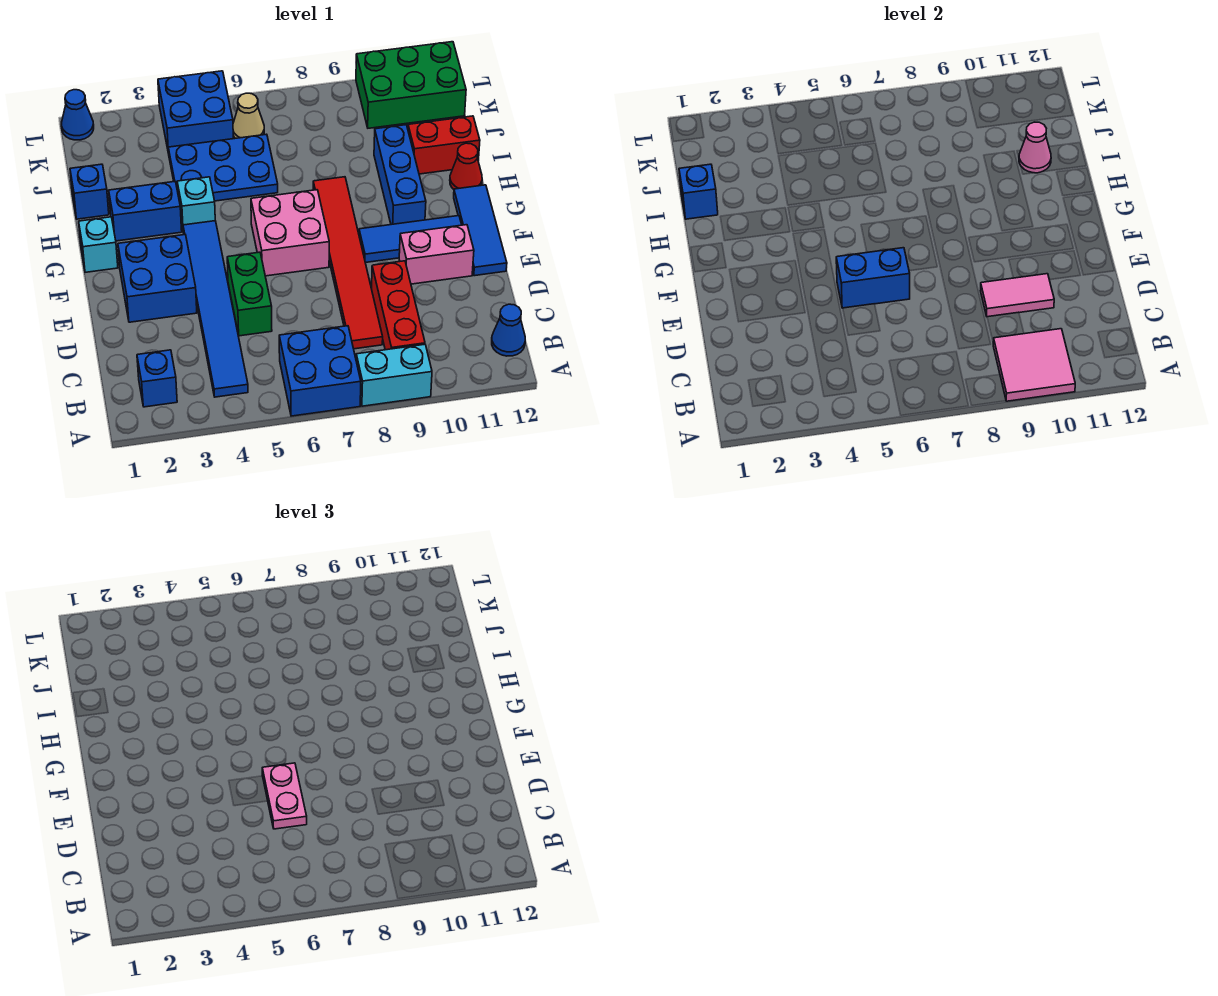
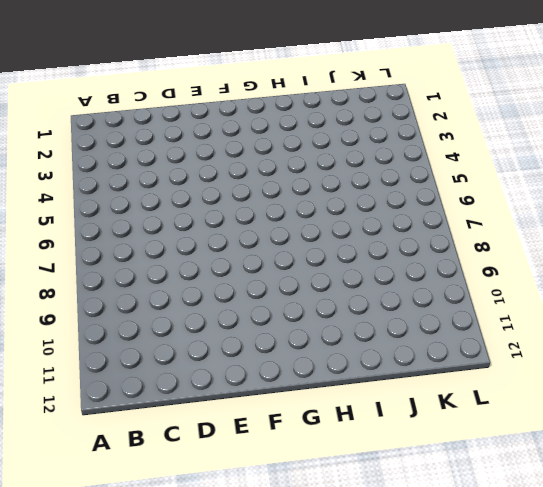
none -> blue brick A6:B7 level 1
none -> cyan brick A8:A9 level 1
none -> blue brick B2 level 1
none -> blue tile B4:G4 level 1

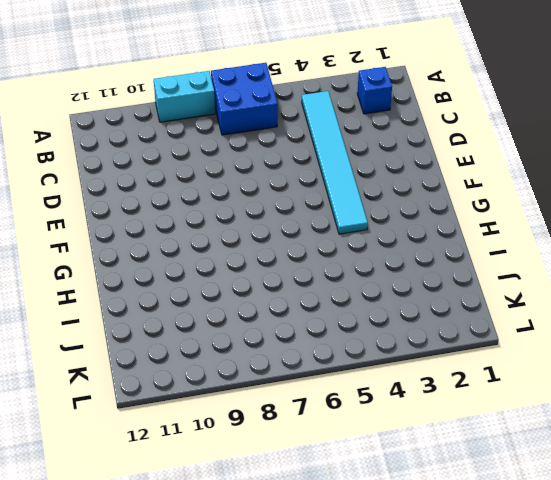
cyan tile B4:G4 level 1 -> blue tile B4:G4 level 1
none -> red brick B9:D9 level 1
none -> blue cone B12 level 1
none -> red tile C8:H8 level 1
none -> green brick D5:E5 level 1

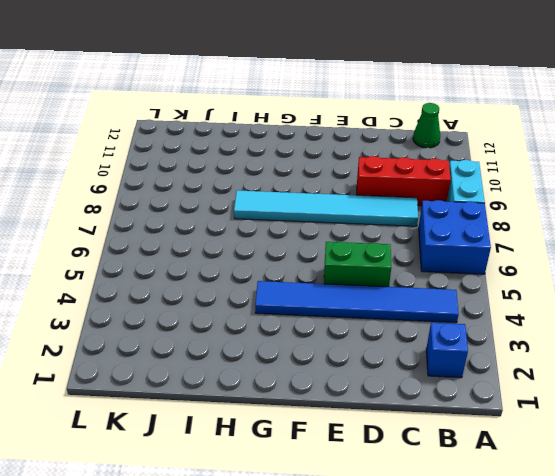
green cone B12 level 1 -> blue cone B12 level 1
cyan tile C8:H8 level 1 -> red tile C8:H8 level 1
none -> blue brick E2:F3 level 1
none -> pink brick E10:E11 level 1
none -> blue tile E12:G12 level 1
none -> pink brick F6:G7 level 1

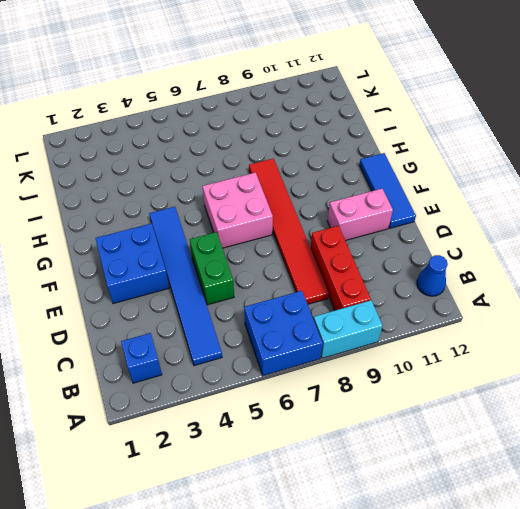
none -> blue tile F9:F11 level 1
none -> cyan brick G1 level 1
none -> blue brick G10:I10 level 1
none -> blue brick H2:H3 level 1

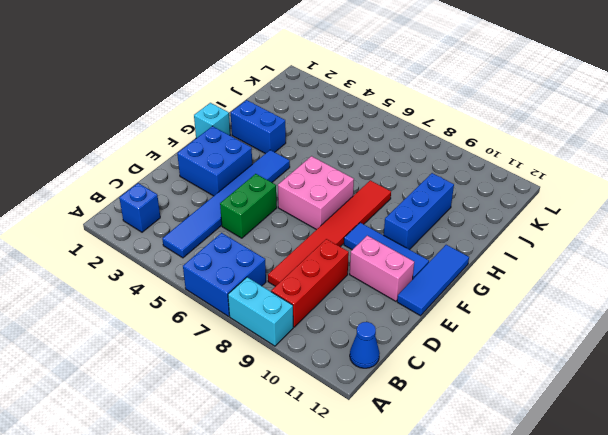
none -> cyan brick H4 level 1
none -> red cone H12 level 1
none -> blue brick I1 level 1
none -> blue plate I4:J6 level 1

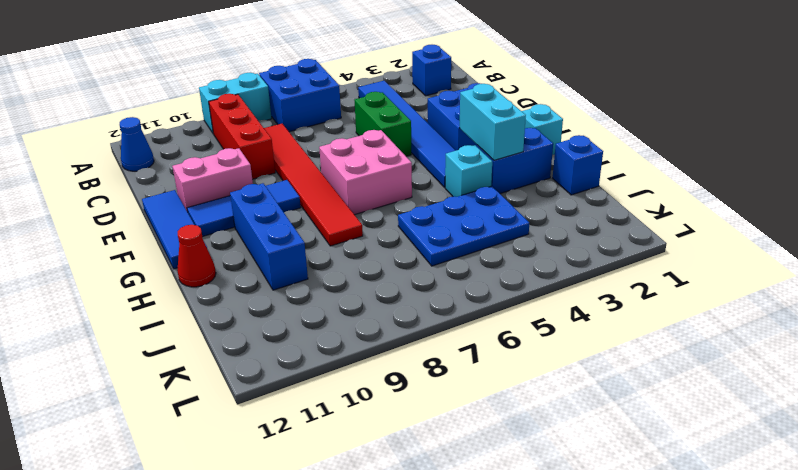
cyan brick G3:H3 level 2 -> none
none -> red brick I11:I12 level 1
none -> blue brick K4:L5 level 1
none -> tan cone K6 level 1
none -> green brick K10:L12 level 1

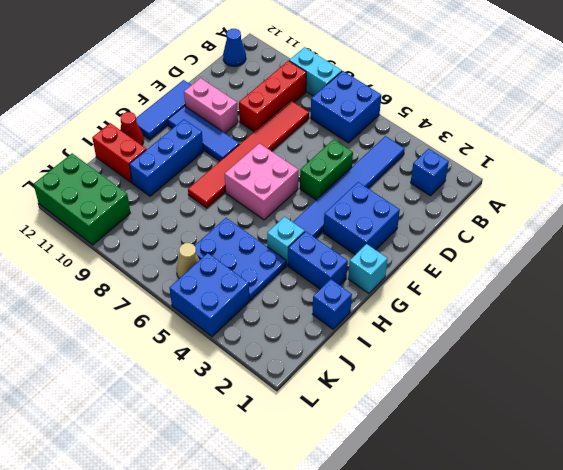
none -> blue cone L1 level 1
none -> pink tile A9:B10 level 2
none -> pink tile D9:D10 level 2
none -> blue brick E5:E6 level 2

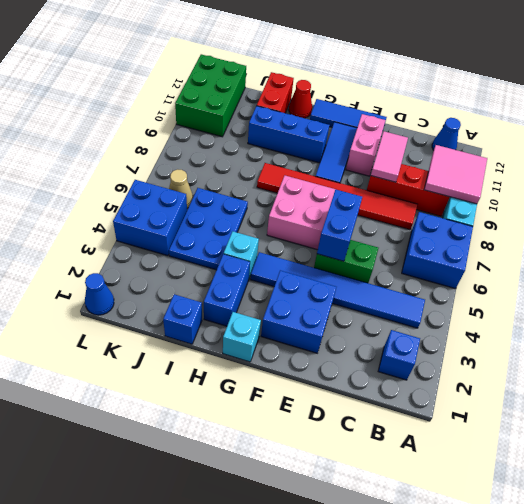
none -> blue brick I1 level 2
none -> pink cone I11 level 2
none -> pink plate D6:E6 level 3

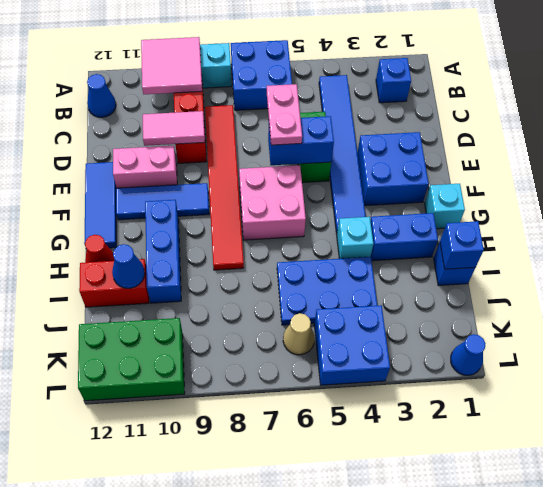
blue cone I11 level 2 -> pink cone I11 level 2

